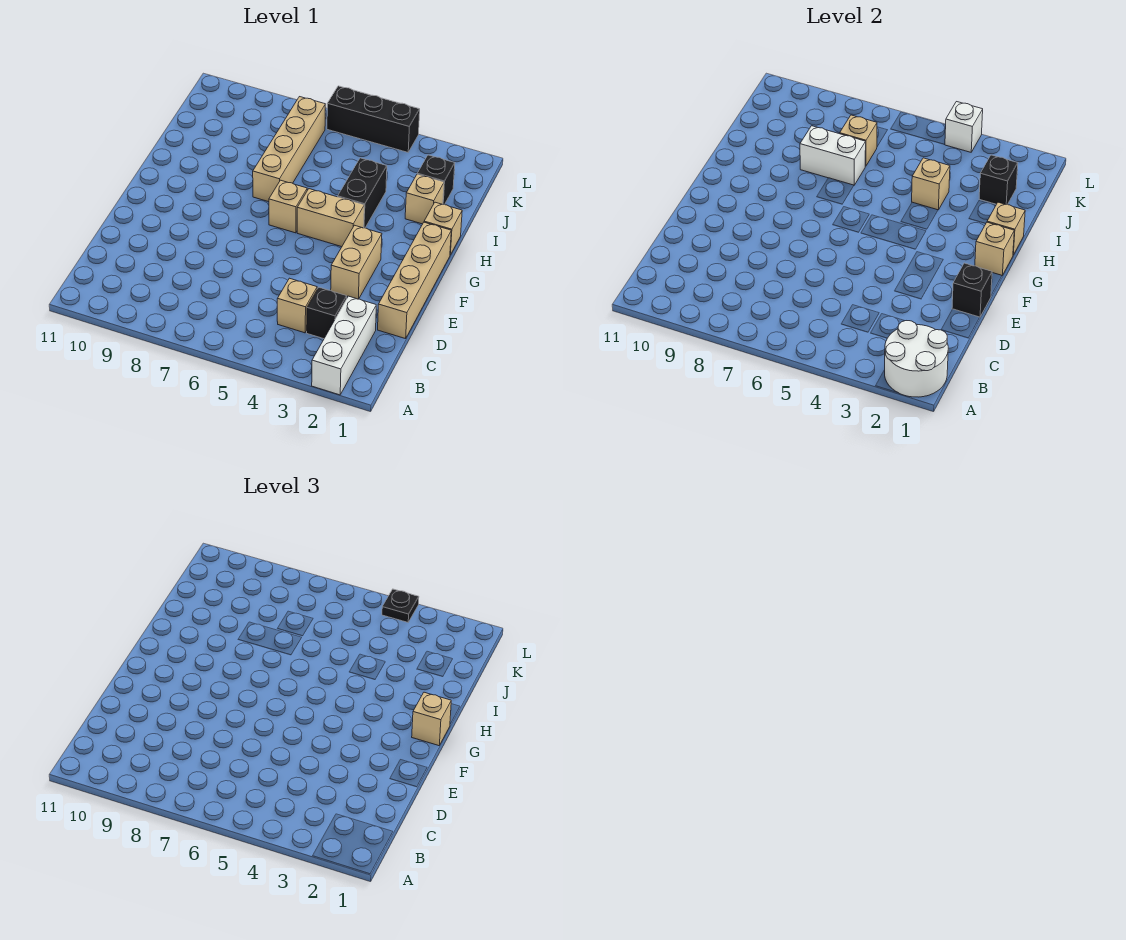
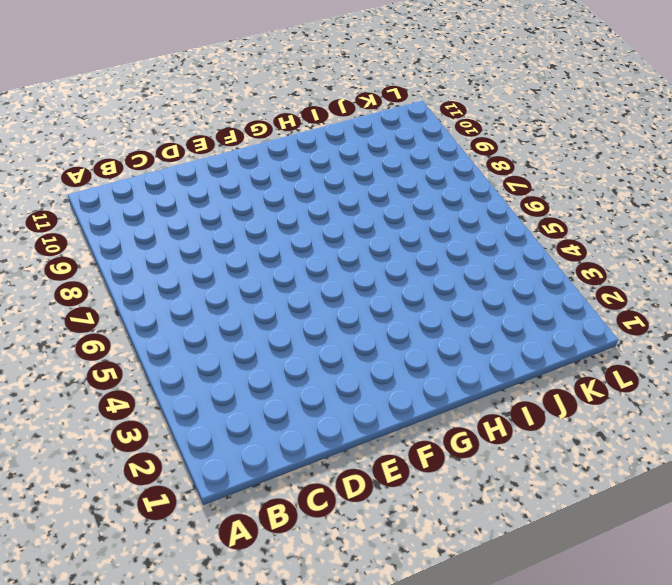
none -> white brick A2:C2 level 1
none -> black brick C3 level 1
none -> tan brick C4 level 1

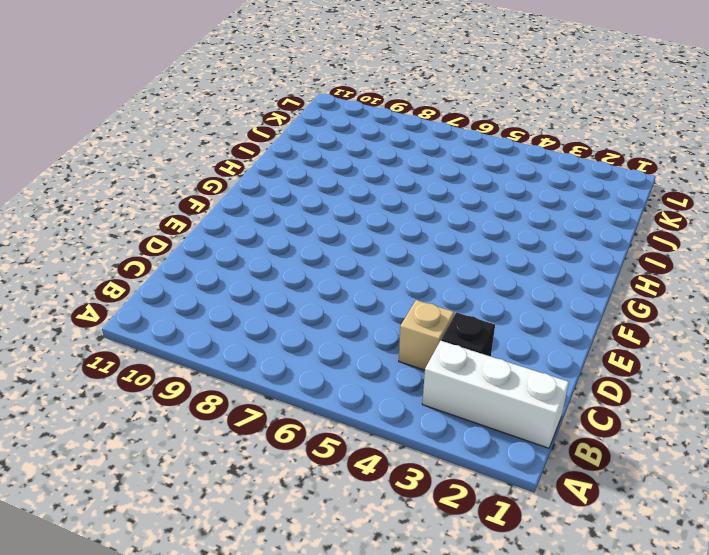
white brick B1:B3 level 1 -> white brick A2:C2 level 1
none -> tan brick D1:G1 level 1
none -> tan brick E3:F3 level 1
none -> tan brick G4:G5 level 1

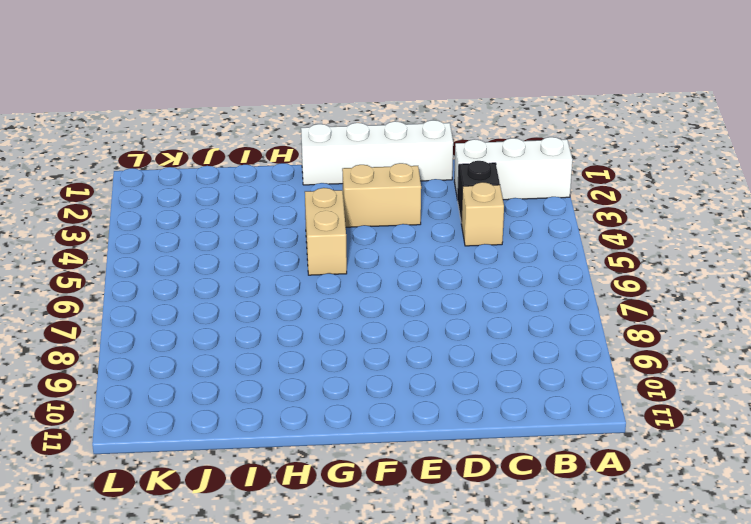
white brick D1:G1 level 1 -> tan brick D1:G1 level 1
none -> tan brick G6 level 1
none -> tan brick H1 level 1
none -> black brick H4:I4 level 1

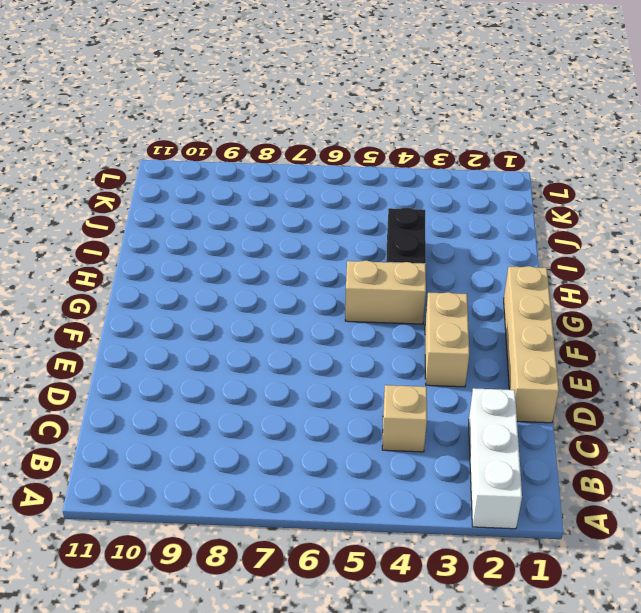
none -> black brick C3 level 1
none -> tan brick G6 level 1
none -> tan brick H1 level 1

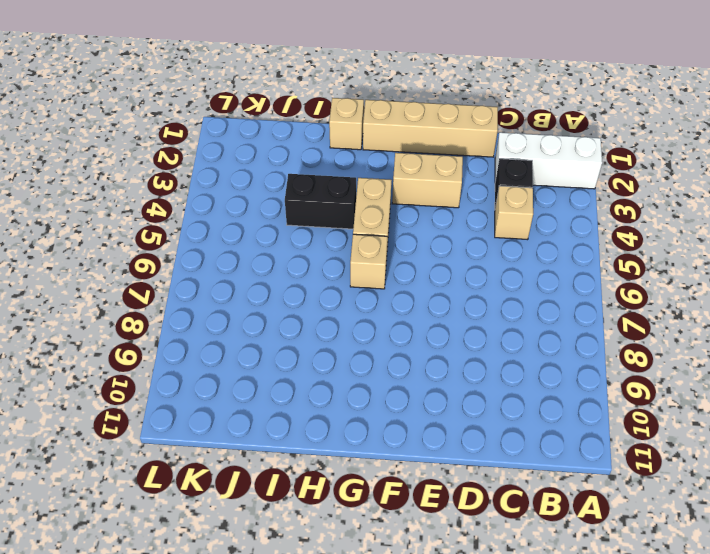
none -> tan brick H7:K7 level 1
none -> tan brick I2 level 1
none -> black brick J2 level 1

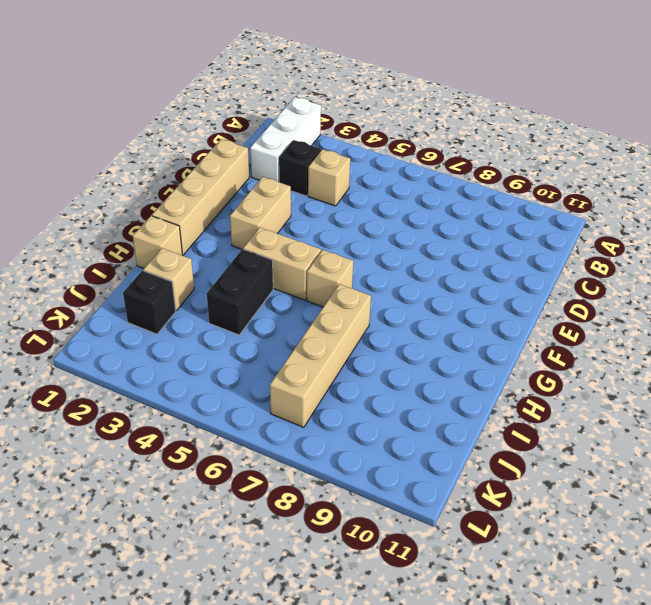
none -> black brick L4:L6 level 1
none -> white round brick A1:B2 level 2
none -> black brick E1 level 2

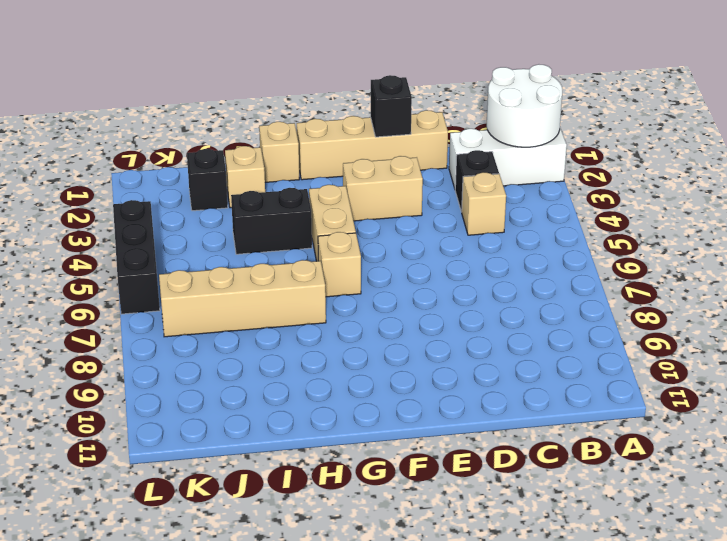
none -> tan brick G1 level 2
none -> tan brick H1 level 2
none -> tan brick I4 level 2

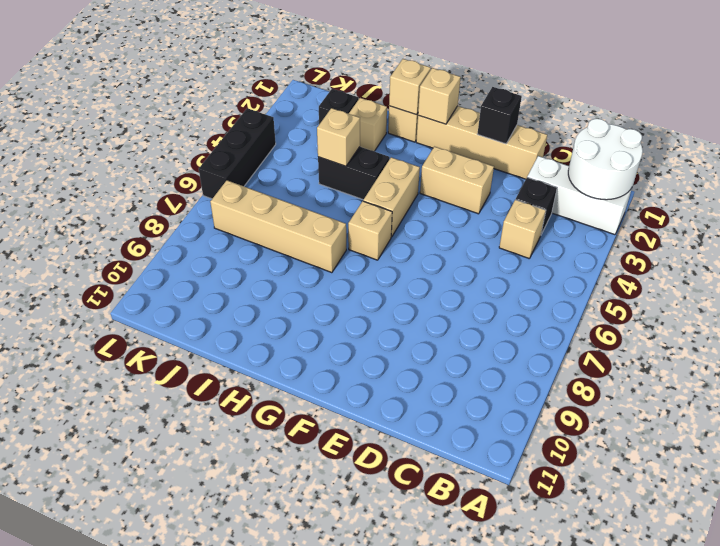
none -> white brick I7:I8 level 2
none -> black brick J2 level 2
none -> tan brick J7 level 2

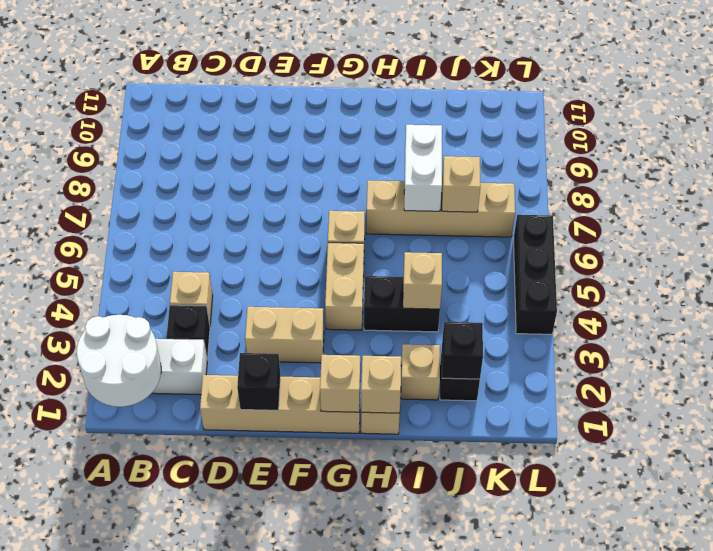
none -> white brick L4 level 2
none -> tan brick G1 level 3
none -> black plate L4 level 3

